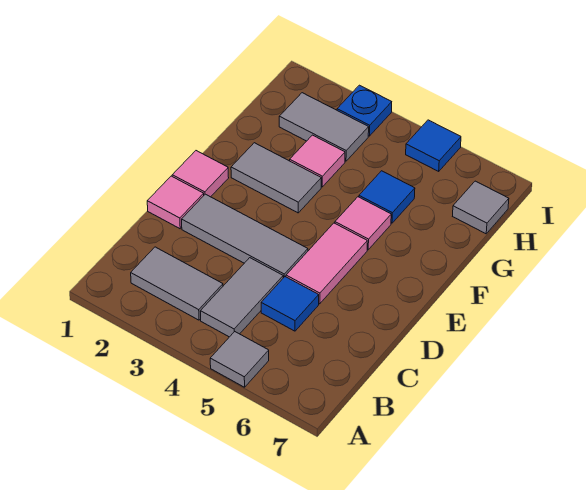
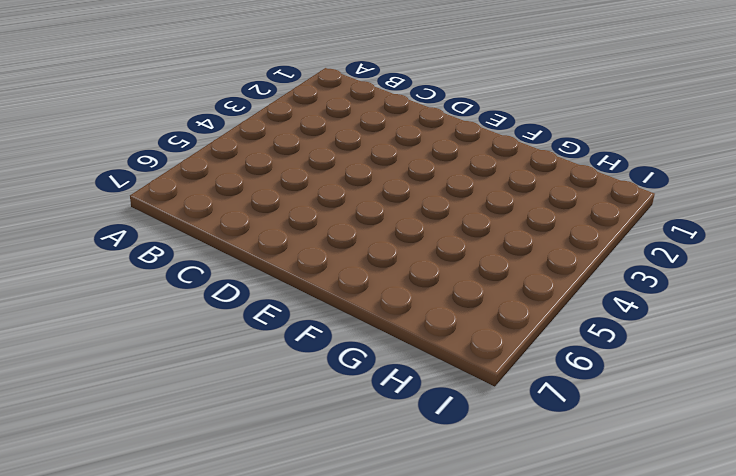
none -> grey tile A5 level 1
none -> grey tile B2:B3 level 1
none -> grey tile B4:C4 level 1

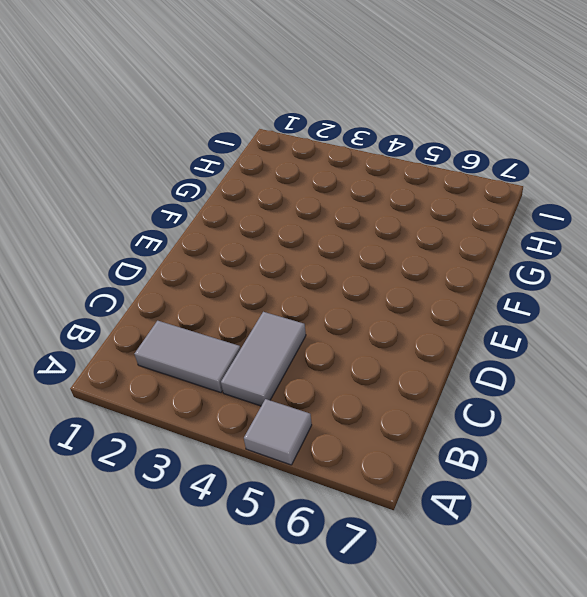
none -> blue tile C5 level 1
none -> pink tile D1 level 1
none -> grey tile D2:D4 level 1

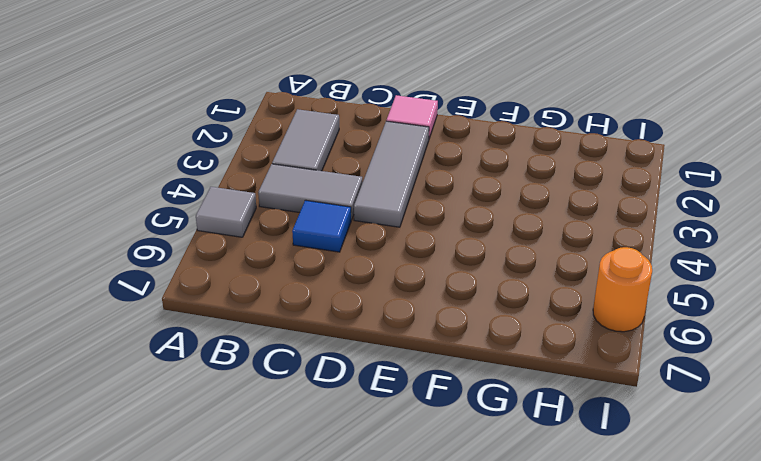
orange round brick I6 level 1 -> none
none -> pink tile D5:E5 level 1
none -> pink tile E1 level 1
none -> grey tile F2:F3 level 1

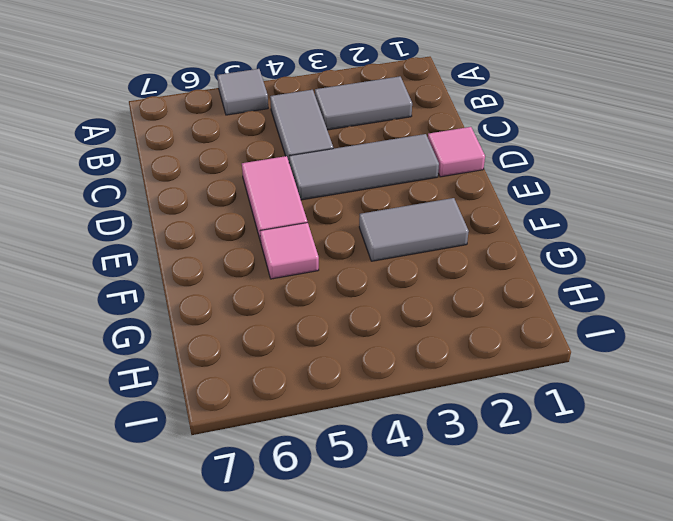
none -> blue tile C5 level 1
none -> pink tile E1 level 1
none -> pink tile G3 level 1

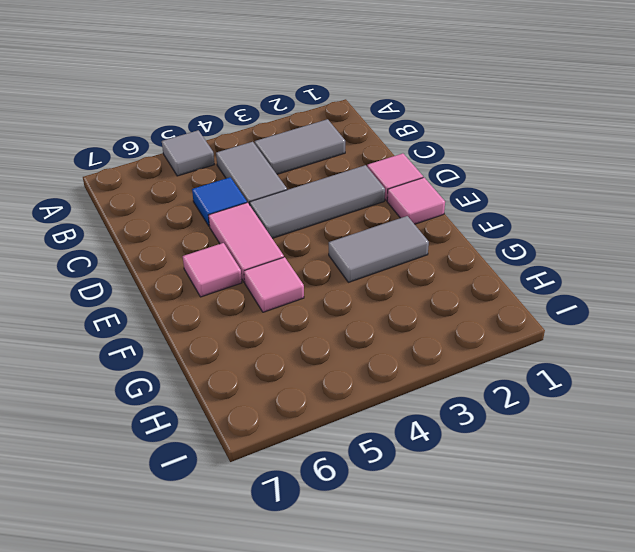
pink tile E6 level 1 -> pink tile G3 level 1
none -> blue tile G5 level 1
none -> grey tile H2:H3 level 1
none -> grey tile H7 level 1

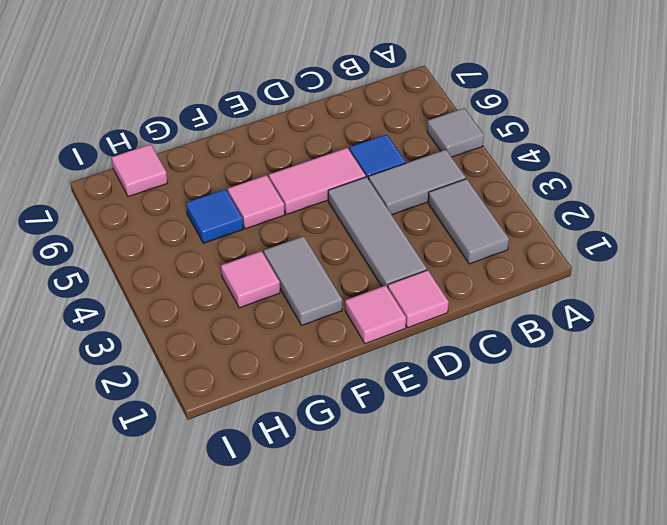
pink tile H7 level 1 -> grey tile H7 level 1
none -> grey tile H2:H3 level 1
none -> blue plate I3 level 1
none -> blue tile I5 level 1

